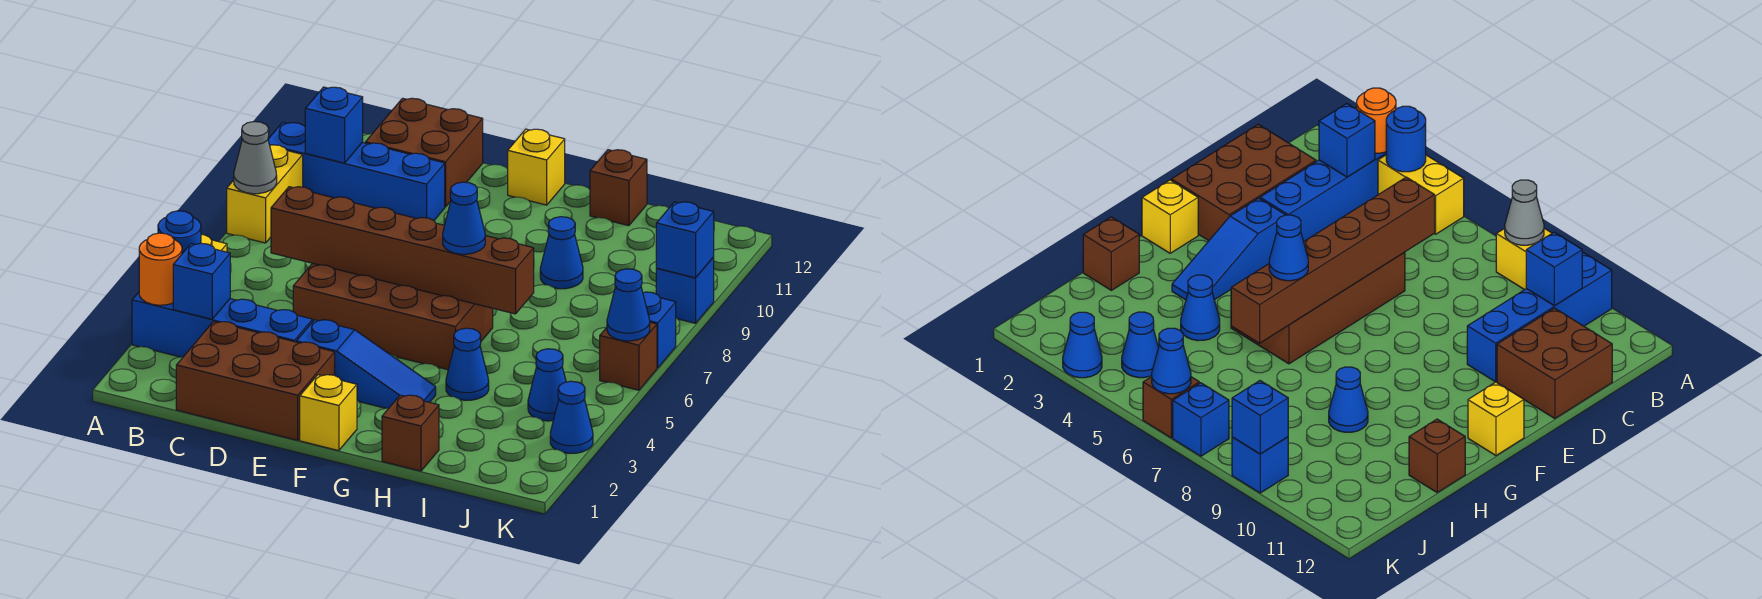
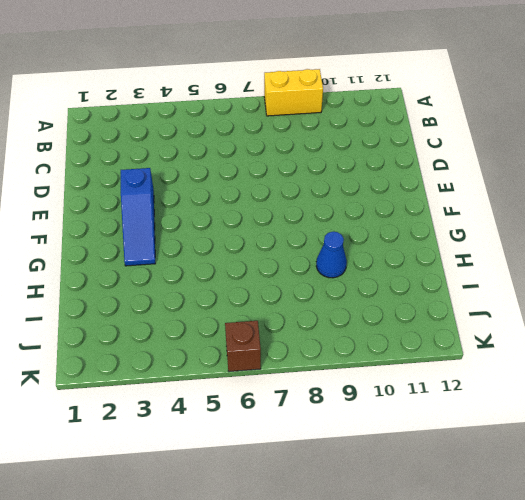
none -> blue brick A3:D3 level 1
none -> yellow brick A4:A5 level 1
none -> blue brick A10:D10 level 1

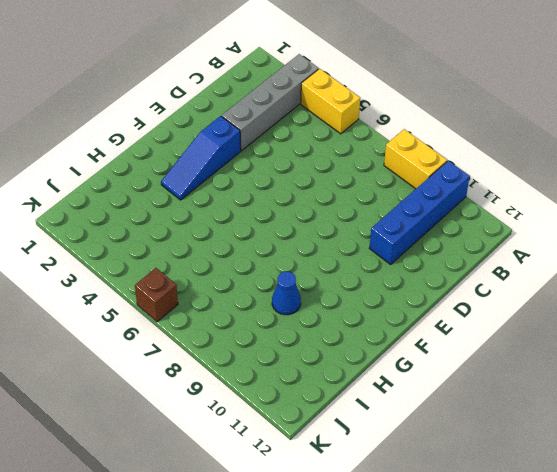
grey brick A3:D3 level 1 -> blue brick A3:D3 level 1
none -> brown brick C1:E2 level 1
none -> brown brick C11:D12 level 1
none -> brown brick D5:G6 level 1

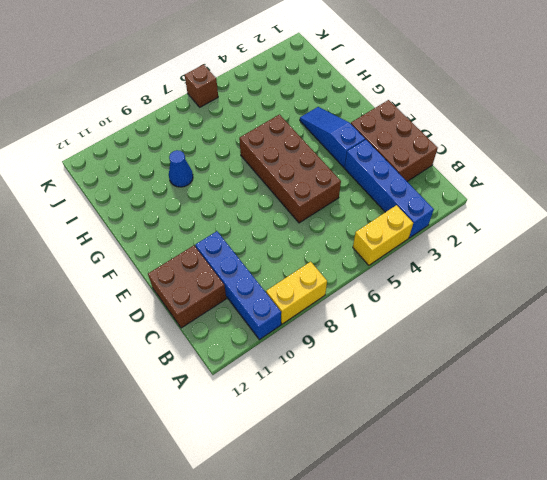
none -> yellow brick F1 level 1
none -> yellow brick F12 level 1
none -> brown brick H1 level 1

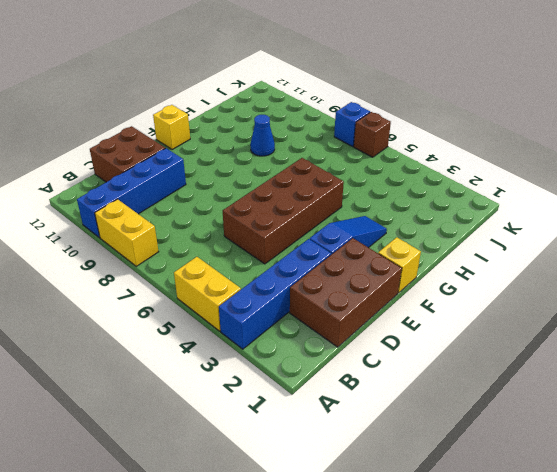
none -> brown brick H1 level 1
none -> blue cone H4 level 1
none -> brown brick H12 level 1

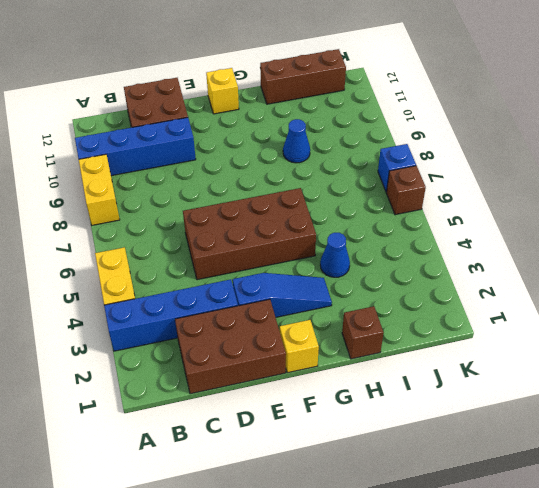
brown brick H12:J12 level 1 -> brown brick H12 level 1
none -> blue cone J4 level 1
none -> blue cone K3 level 1
none -> blue brick K9 level 1

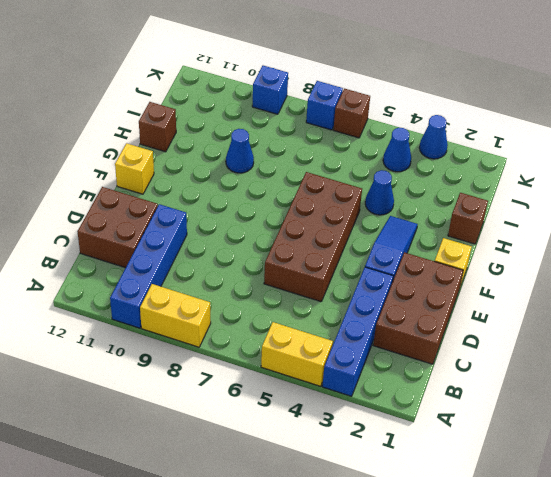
none -> orange round brick A3 level 2
none -> blue round brick A4 level 2
none -> grey cone A8 level 2

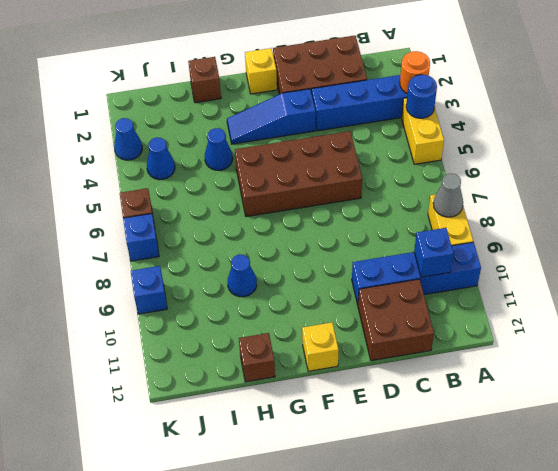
none -> blue brick B3 level 2
none -> brown brick C6:H6 level 2
none -> blue cone K6 level 2

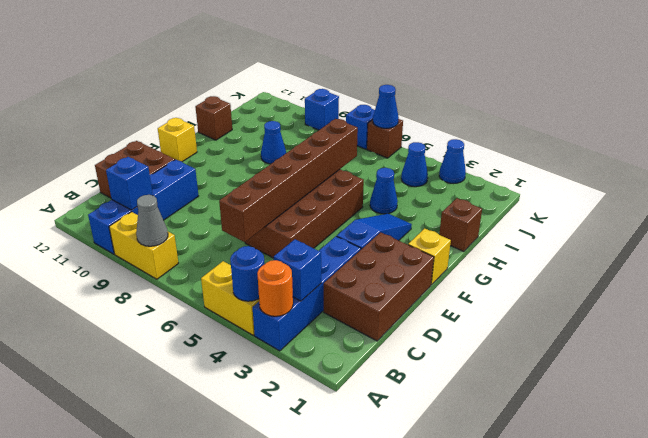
none -> blue brick K9 level 2
none -> blue cone G6 level 3

